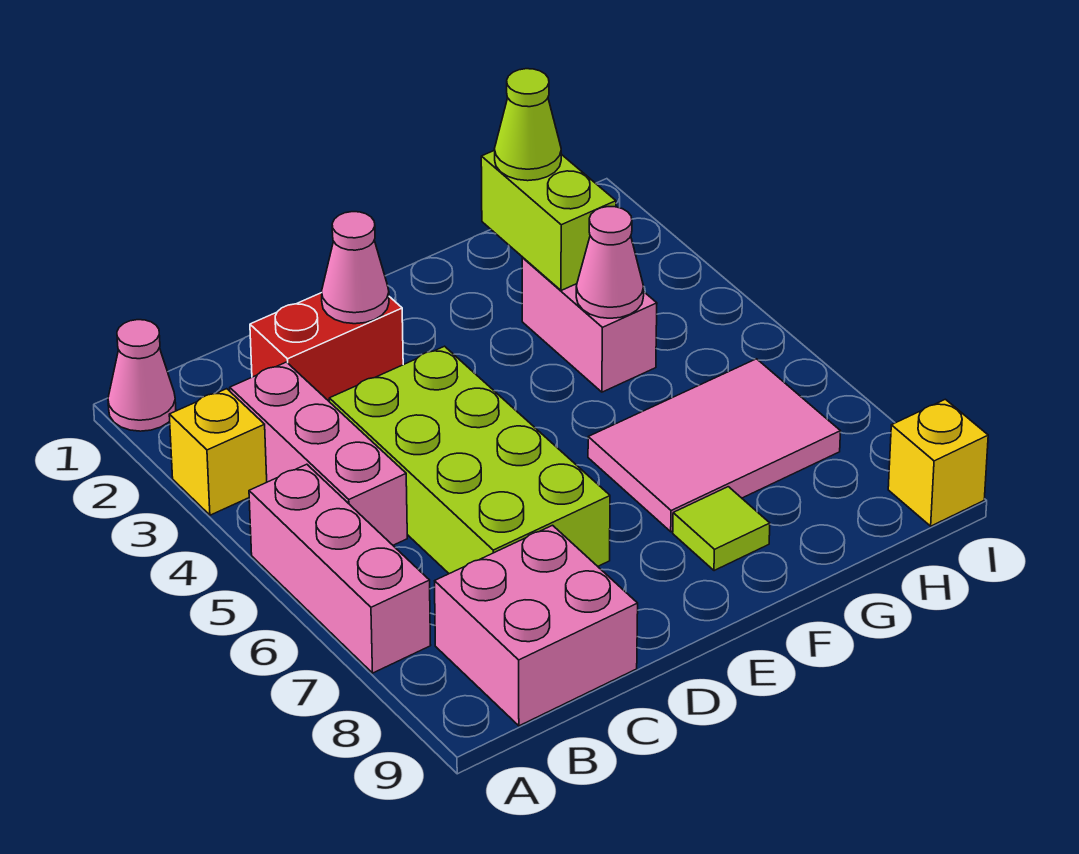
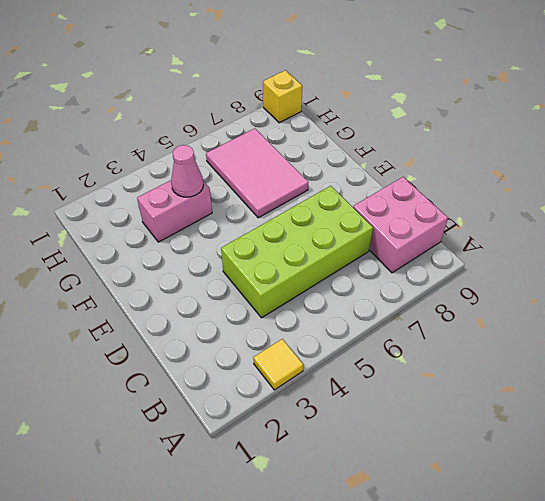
yellow tile A3 level 1 -> yellow brick A3 level 1
none -> pink cone A1 level 1
none -> pink brick A5:A7 level 1
none -> pink brick B3:B5 level 1

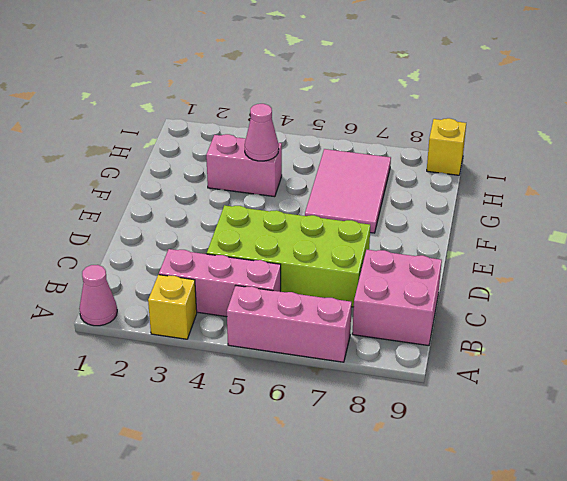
none -> red brick C2:D2 level 1
none -> lime tile F8 level 1
none -> pink cone D2 level 2

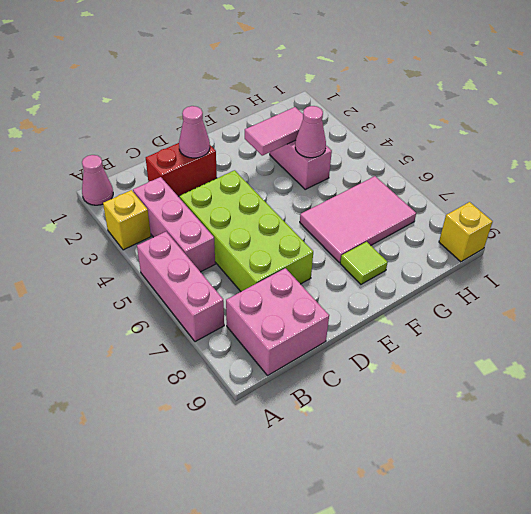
pink tile F3:G3 level 2 -> lime brick G2:G3 level 2
none -> lime cone G2 level 3

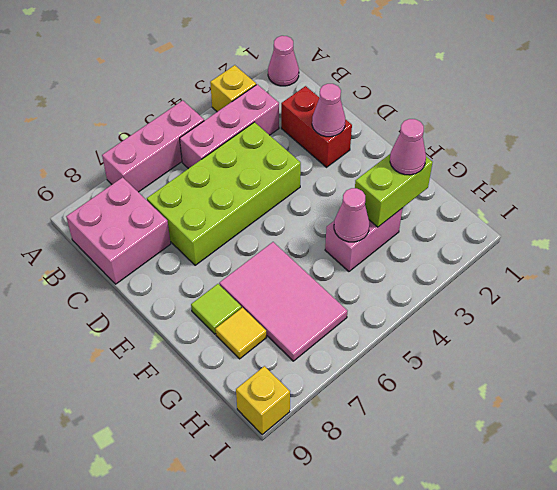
pink cone G2 level 3 -> lime cone G2 level 3
yellow tile G8 level 1 -> none

